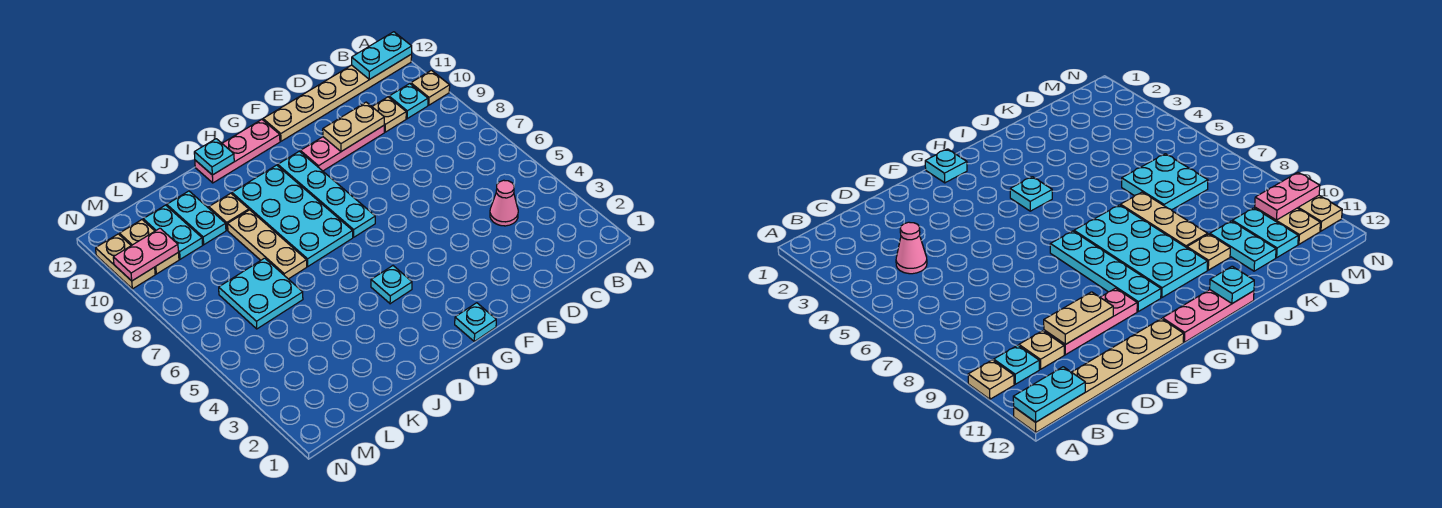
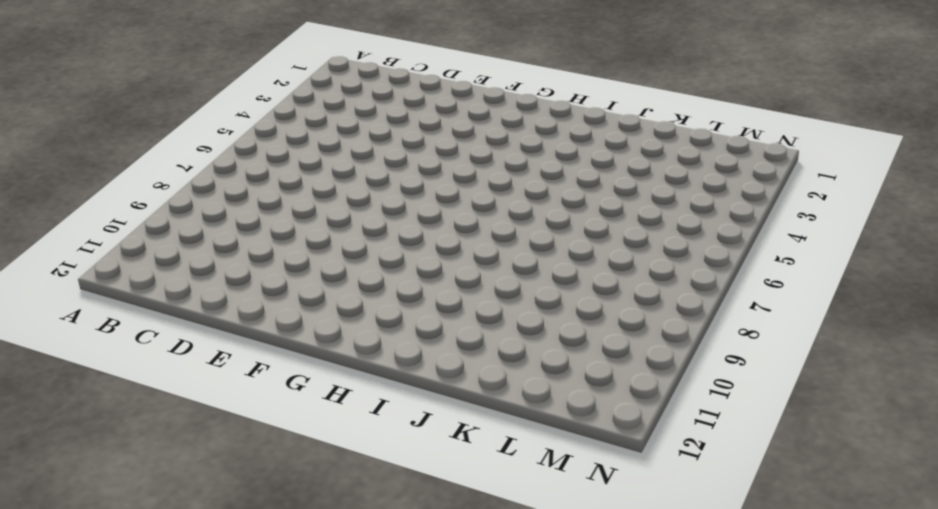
none -> tan plate A10 level 1
none -> tan plate A12:F12 level 1
none -> cyan plate B10 level 1

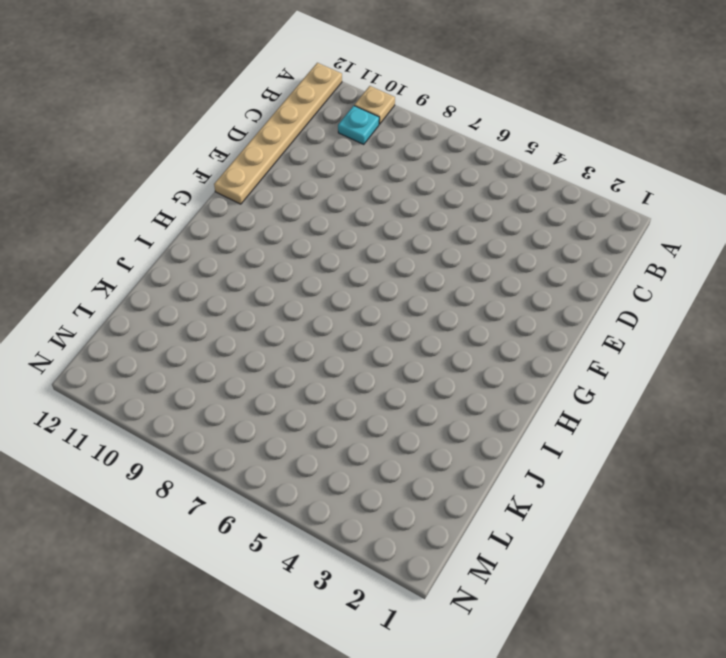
none -> pink cone C4 level 1
none -> tan plate C10 level 1
none -> pink plate D10:F10 level 1

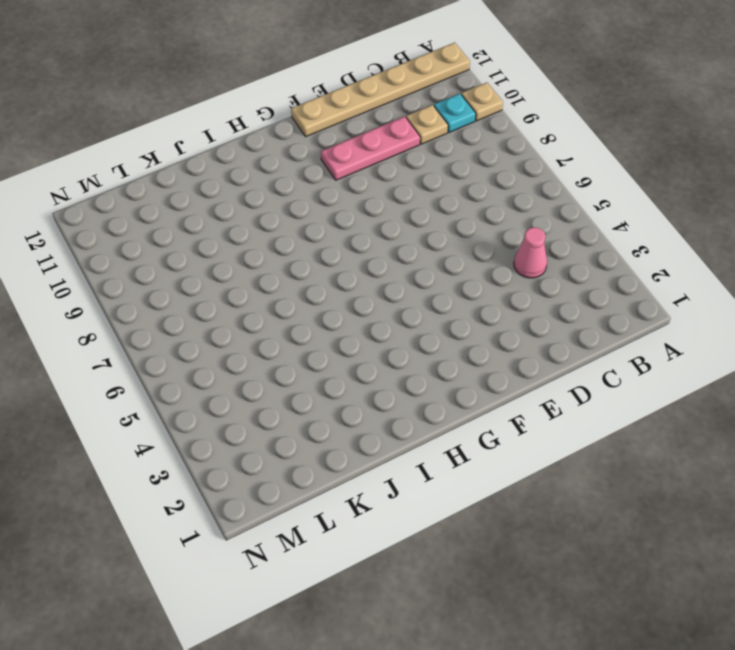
none -> cyan plate G1 level 1
none -> cyan plate G7:G10 level 1
none -> pink plate G12:I12 level 1

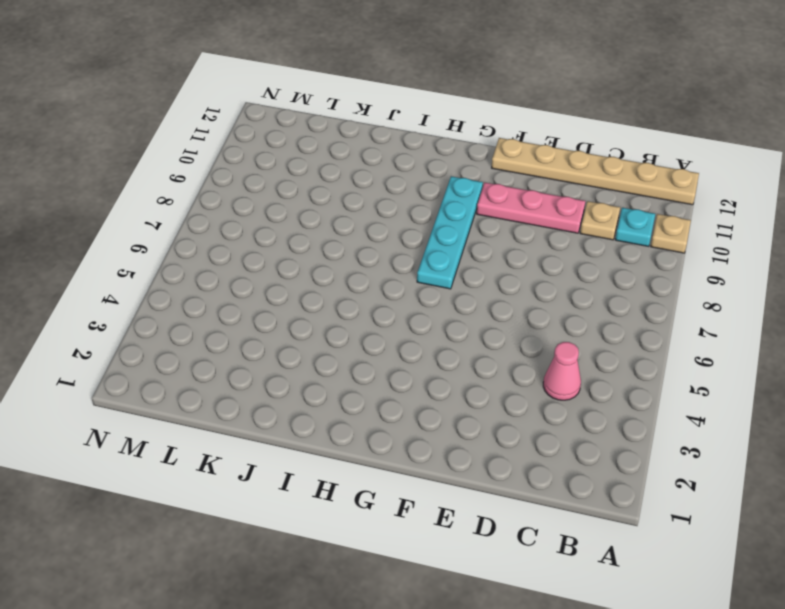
none -> cyan plate G1 level 1
none -> pink plate G12:I12 level 1
none -> cyan plate H4 level 1

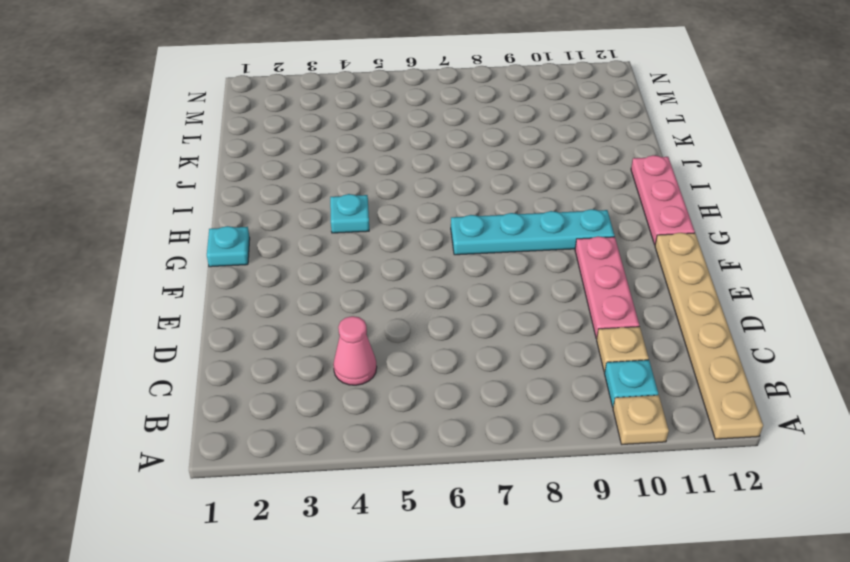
none -> cyan plate H7:I10 level 1
none -> tan plate J7:J9 level 1
none -> tan plate J10 level 1

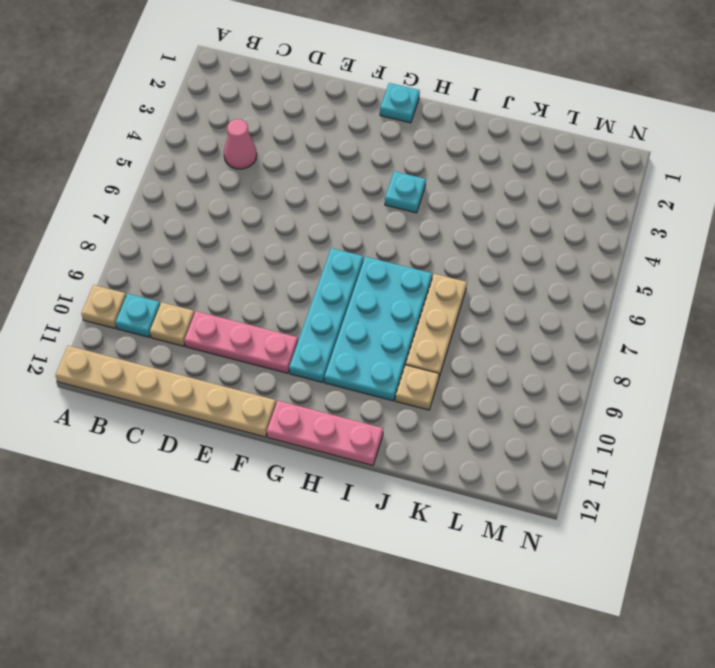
none -> cyan plate K6:L7 level 1
none -> cyan plate K10:K11 level 1
none -> cyan plate L10:L11 level 1

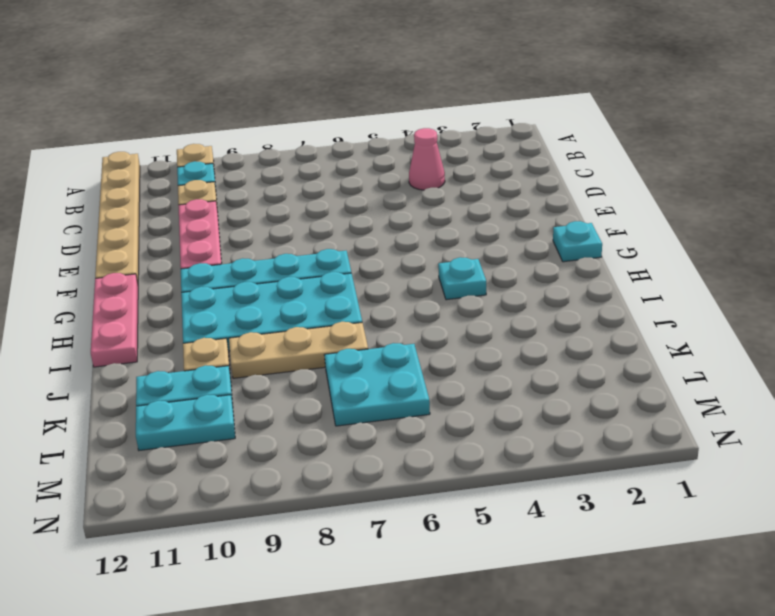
none -> tan plate M10:M11 level 1
none -> tan plate N10:N11 level 1
none -> cyan plate A12:B12 level 2

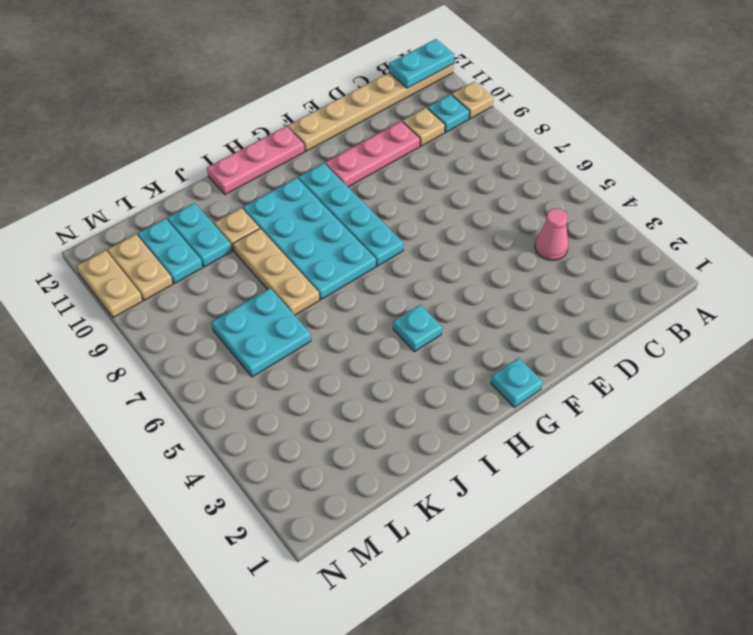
none -> tan plate D10:E10 level 2
none -> cyan plate I12 level 2
none -> pink plate M10:N10 level 2

